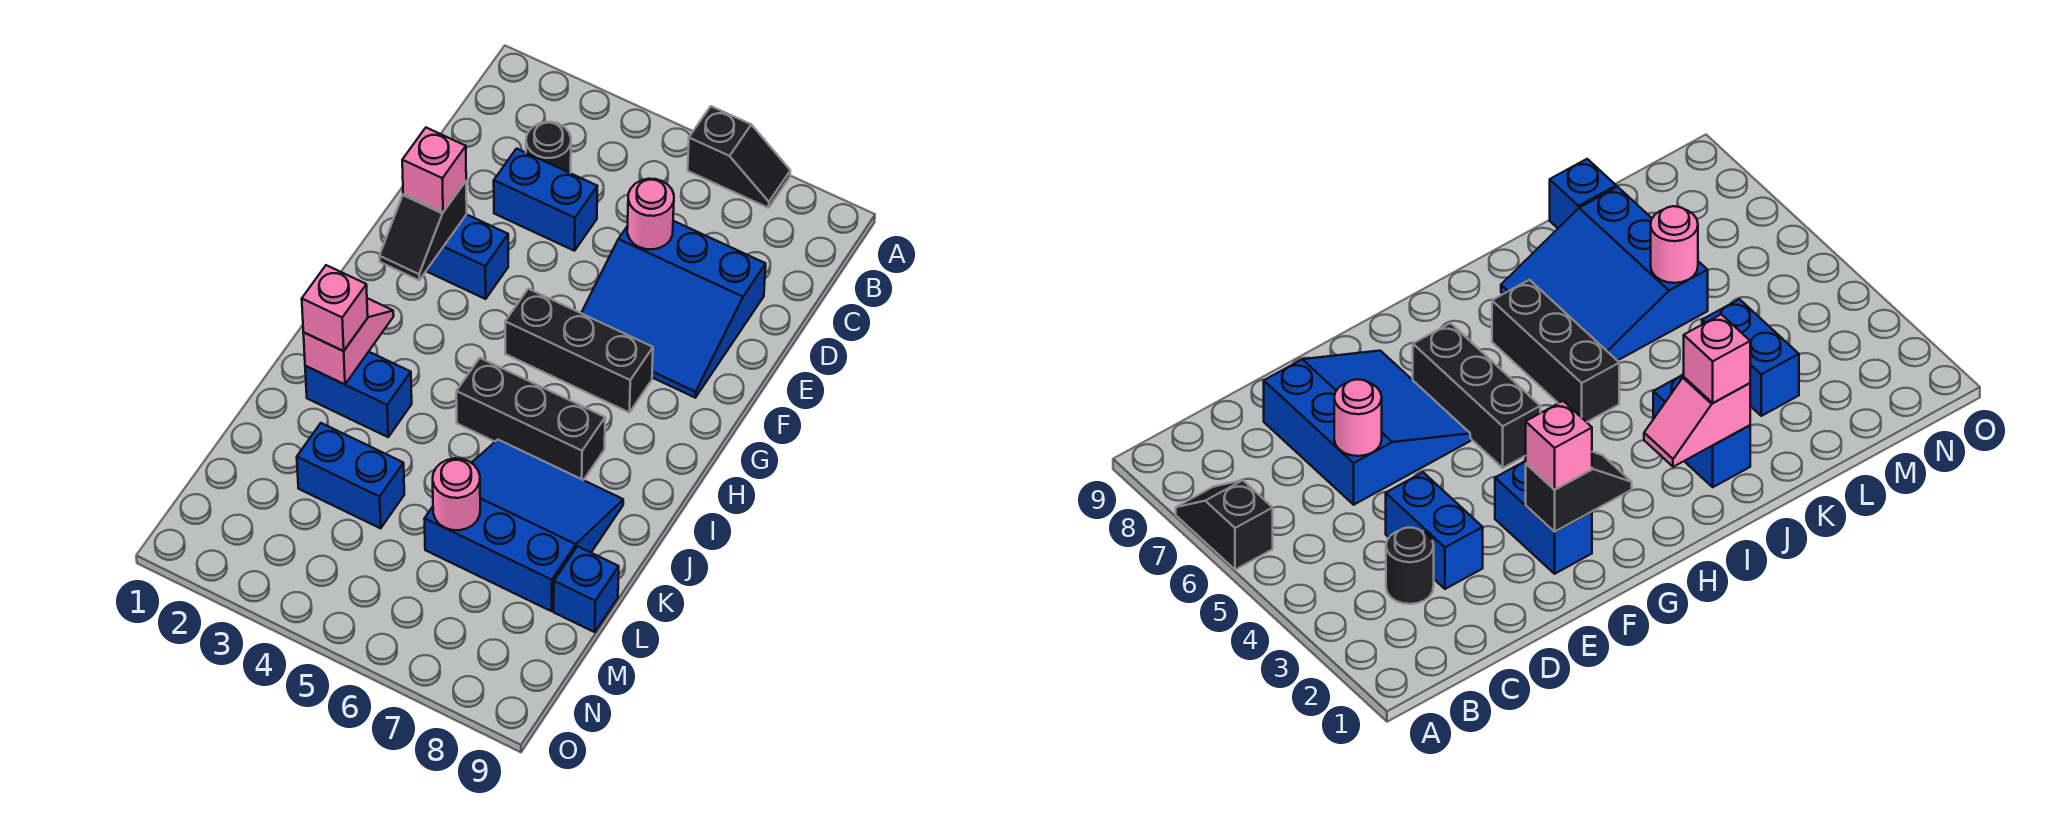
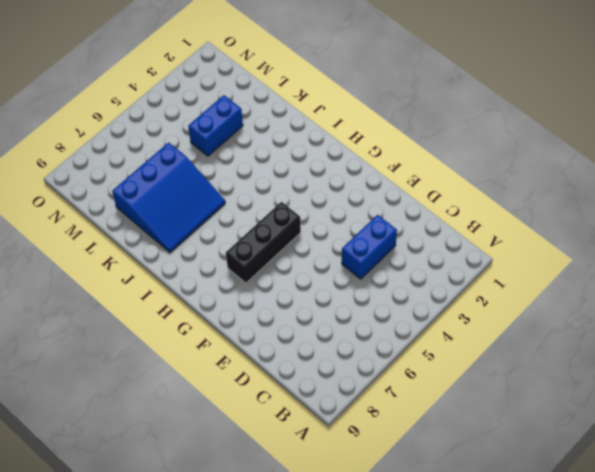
none -> black slope A6:A7 level 1 top 6
none -> black round brick C3 level 1
none -> blue slope D6:F8 level 1 top D

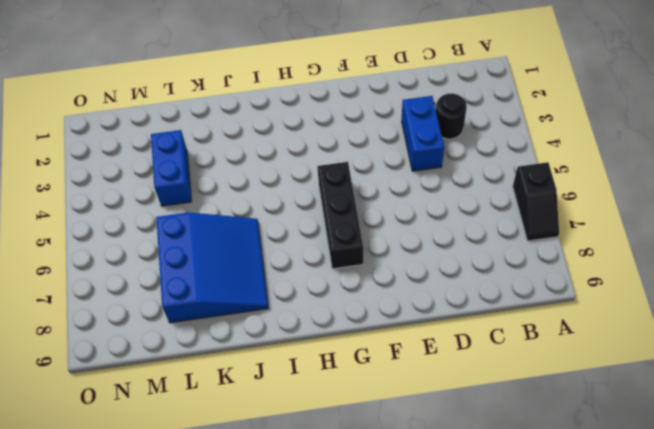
none -> blue slope D6:F8 level 1 top D
none -> blue brick F2:F3 level 1
none -> black brick I5:I7 level 1

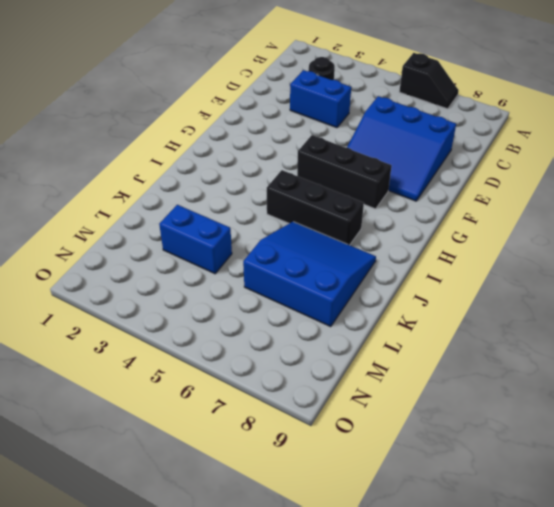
none -> blue brick F2:F3 level 1
none -> blue brick J2:J3 level 1
none -> blue brick L9 level 1

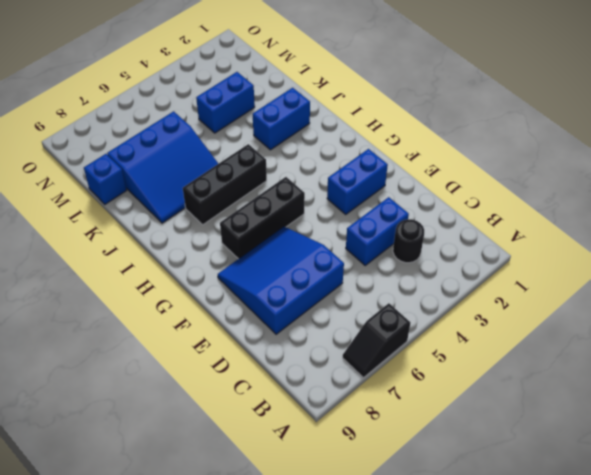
none -> pink round brick D6 level 2
none -> black slope F2:G2 level 2 top F
none -> pink slope I2:J2 level 2 top J

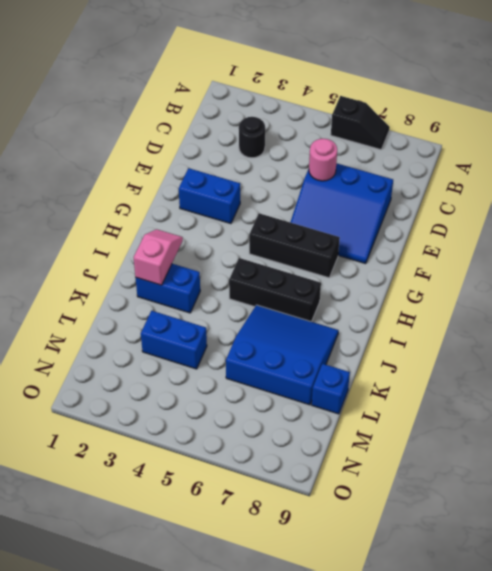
none -> blue brick D3:D4 level 1
none -> black slope F2:G2 level 2 top F
none -> pink round brick L6 level 2

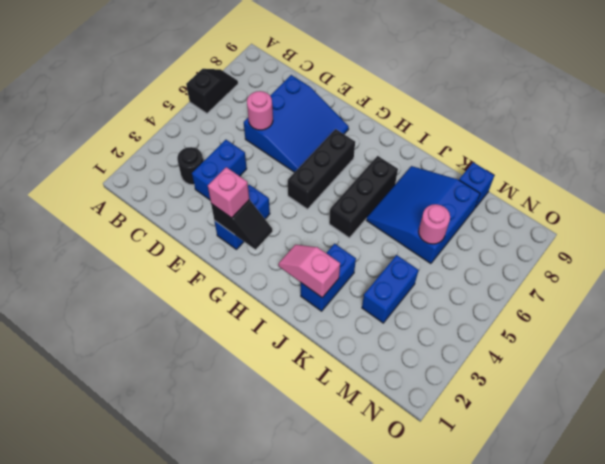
none -> pink brick J2 level 3

